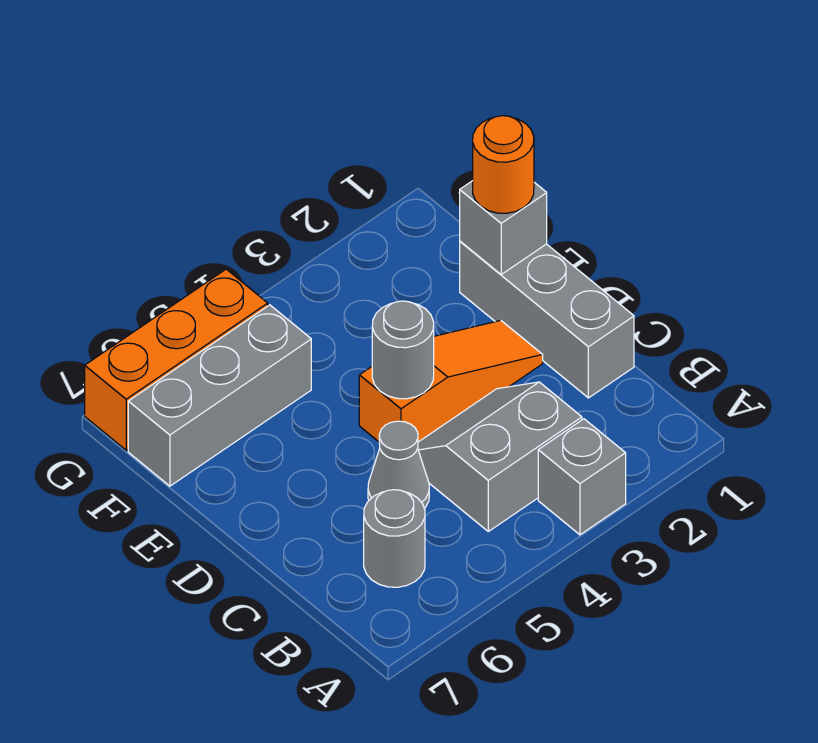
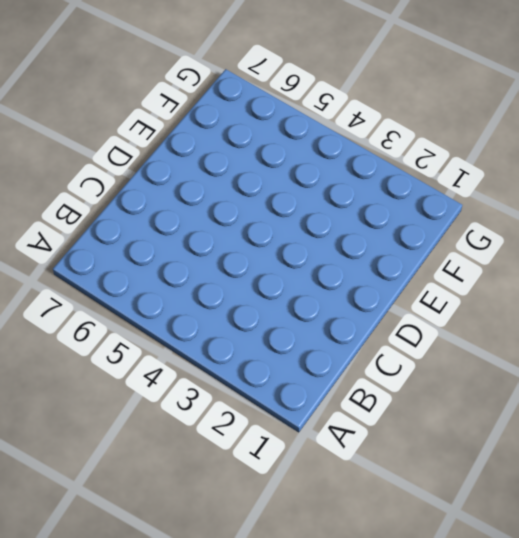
none -> grey brick A3 level 1
none -> grey slope B3:C4 level 1 top B

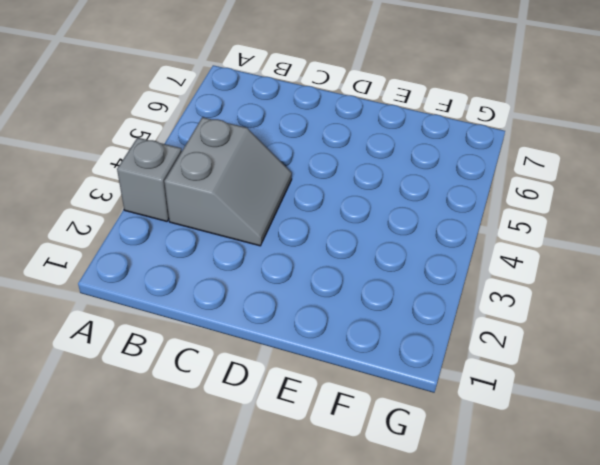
none -> grey round brick B6 level 1
none -> grey brick C1:E1 level 1

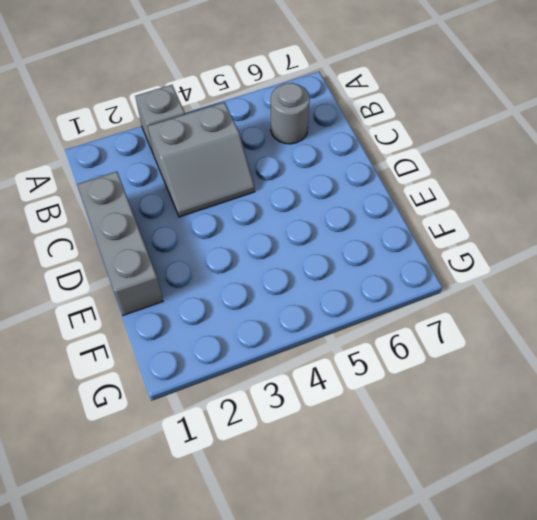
none -> grey cone C5 level 1
none -> orange slope D2:D4 level 1 top 4

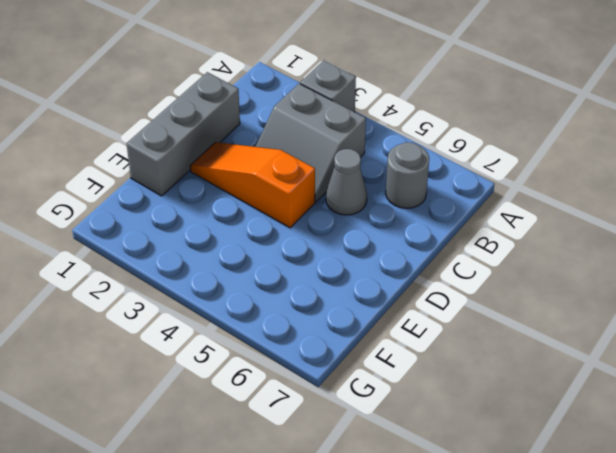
none -> grey brick F5:F7 level 1
none -> orange brick G5:G7 level 1

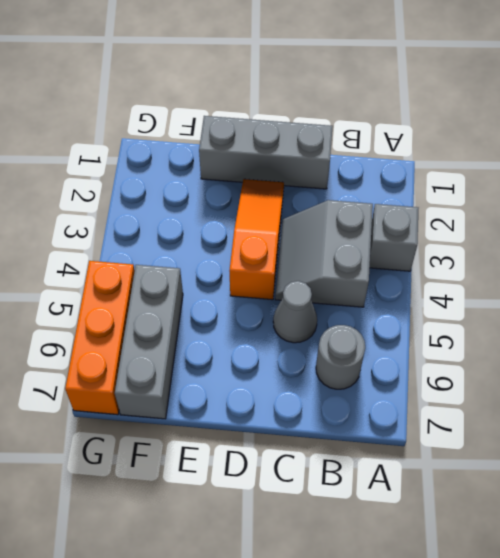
none -> grey round brick D4 level 2
none -> grey brick E1 level 2

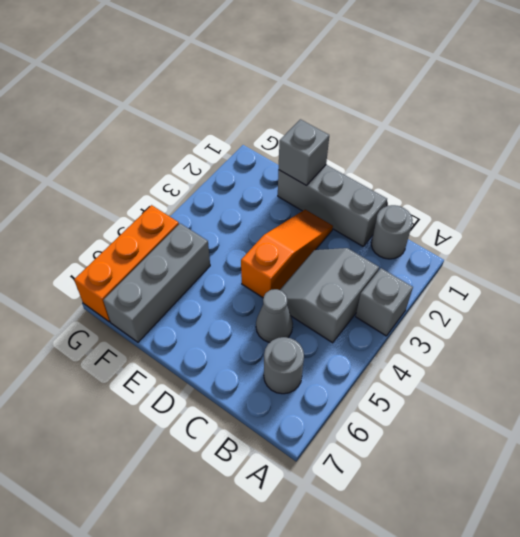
grey round brick B1 level 1 -> grey round brick D4 level 2
none -> orange round brick E1 level 3

